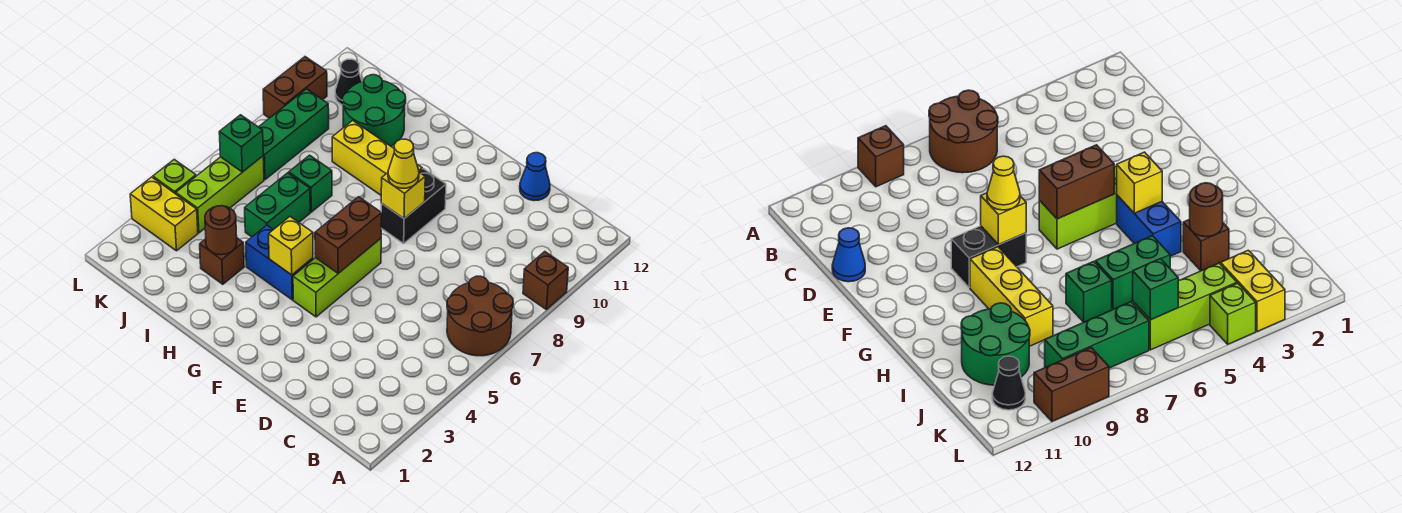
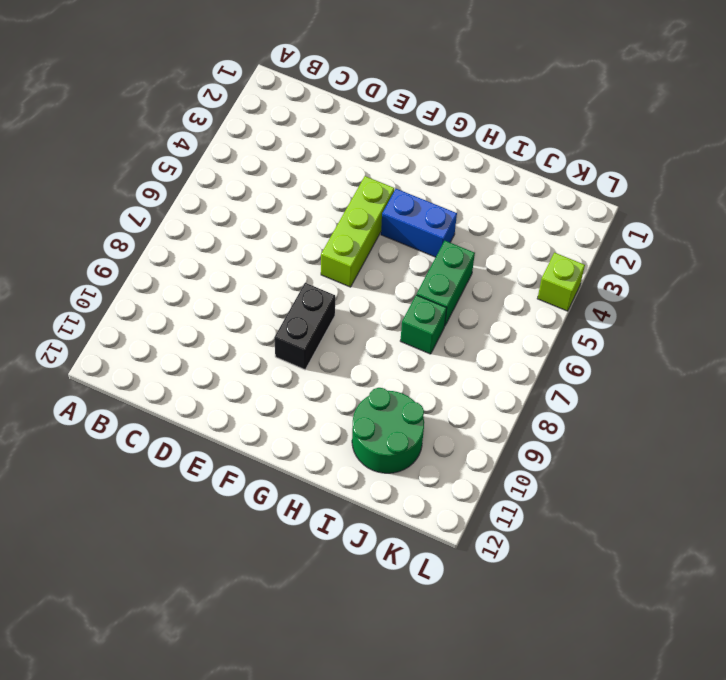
none -> brown round brick A6:B7 level 1
none -> brown brick A9 level 1
none -> blue cone D12 level 1

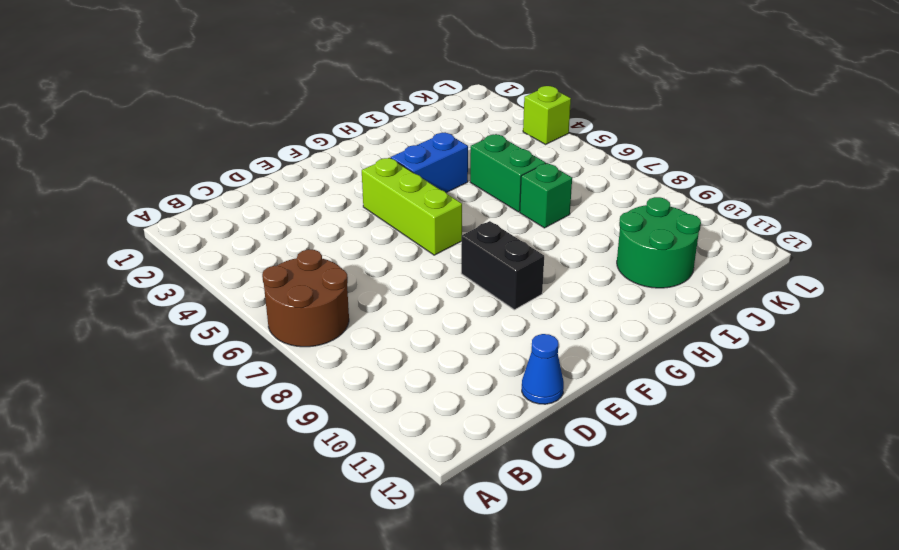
none -> brown brick A9 level 1
none -> yellow brick G9:I9 level 1
none -> brown brick I3 level 1

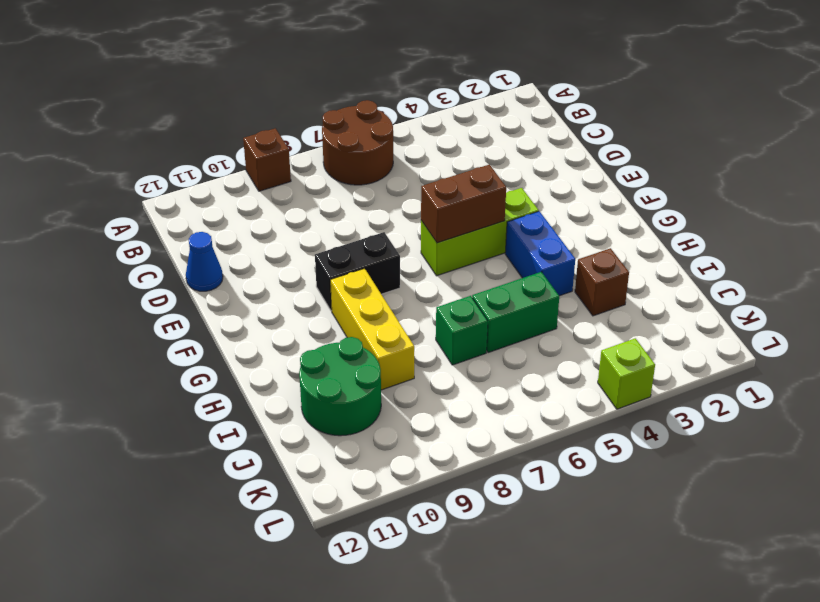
none -> yellow brick K3:L3 level 1
none -> lime brick K4:K6 level 1
none -> green brick K7:K9 level 1

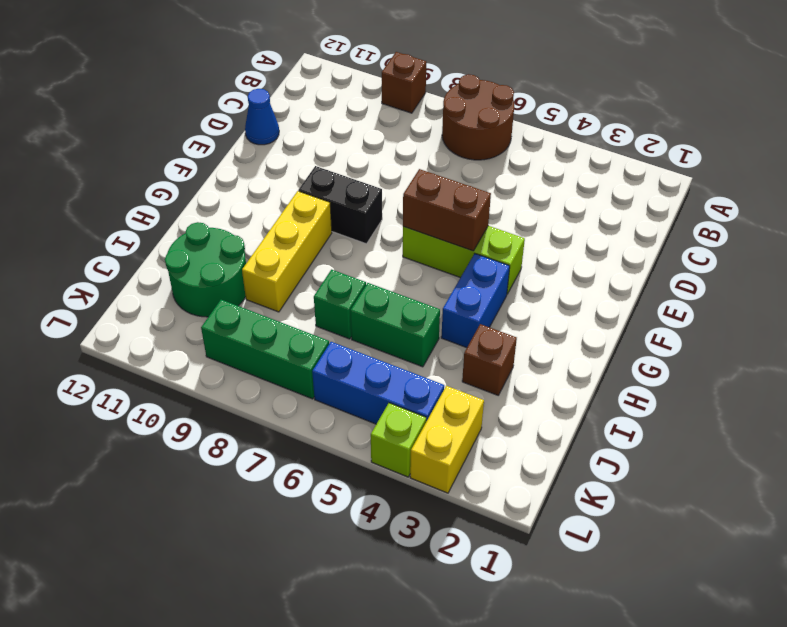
blue brick K4:K6 level 1 -> lime brick K4:K6 level 1
none -> black cone K11 level 1
none -> brown brick L9:L10 level 1
none -> yellow brick F8 level 2

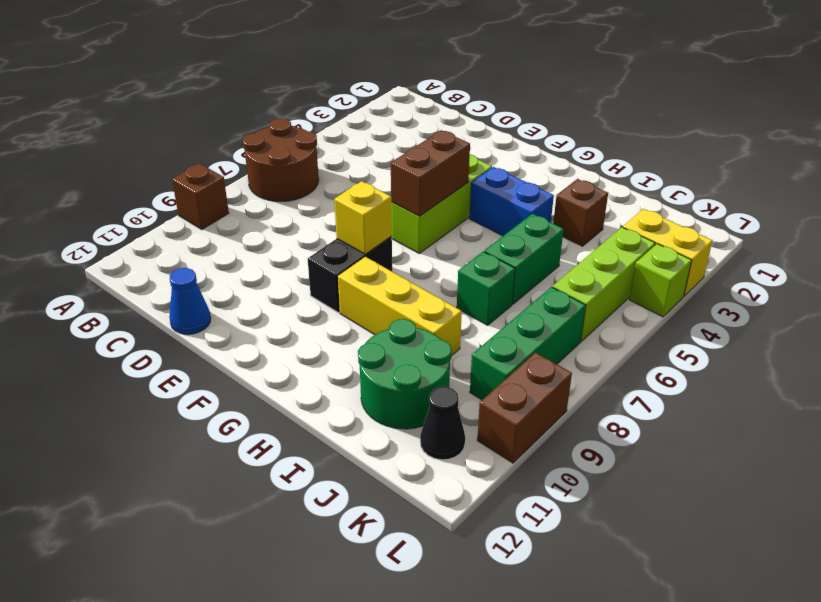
none -> yellow brick G4 level 2
none -> brown round brick I3 level 2
none -> green brick K6 level 2

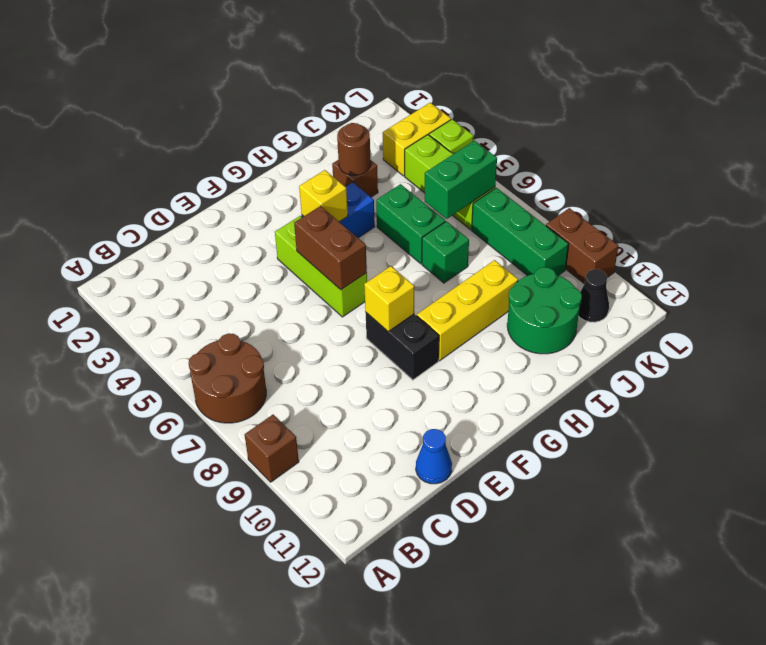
green brick J6:K6 level 2 -> green brick K6 level 2
none -> yellow cone F8 level 3

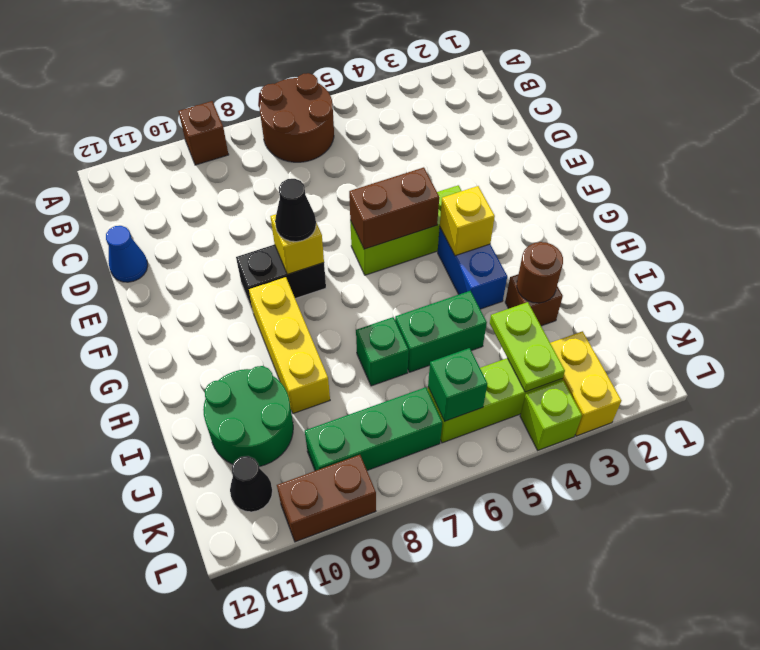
black cone F8 level 3 -> yellow cone F8 level 3
lime plate J4:K4 level 2 -> none

